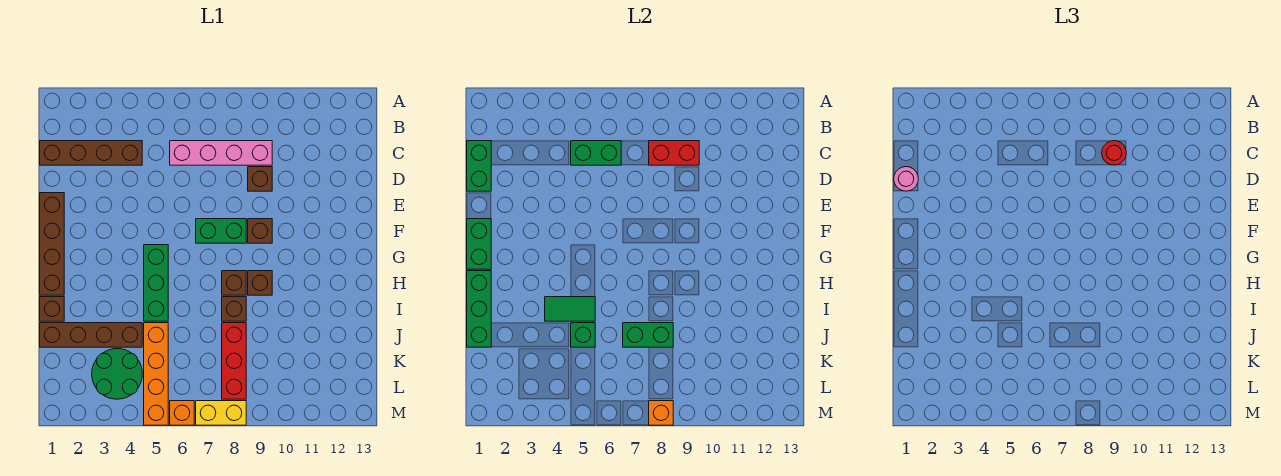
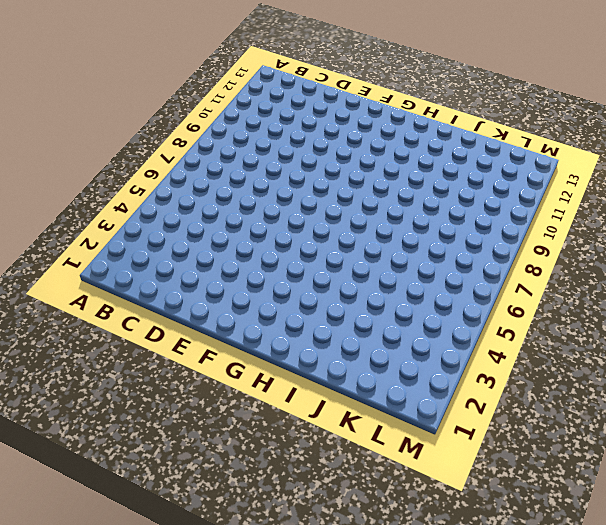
none -> brown brick C1:C4 level 1
none -> pink brick C6:C9 level 1
none -> brown brick D9 level 1

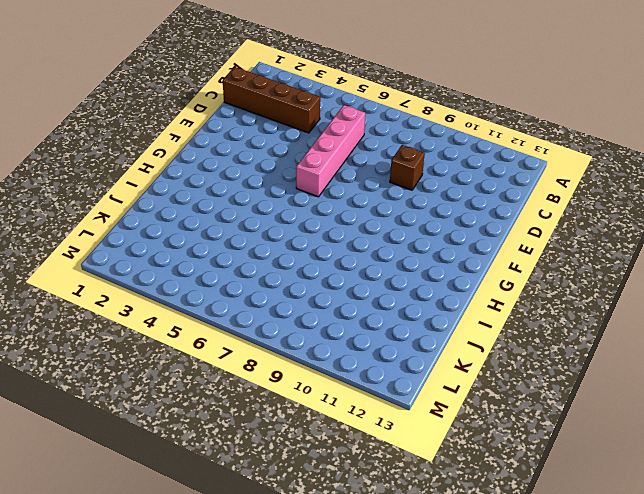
pink brick C6:F6 level 1 -> pink brick C6:C9 level 1
none -> brown brick E1:H1 level 1
none -> green brick F7:F8 level 1
none -> brown brick F9 level 1

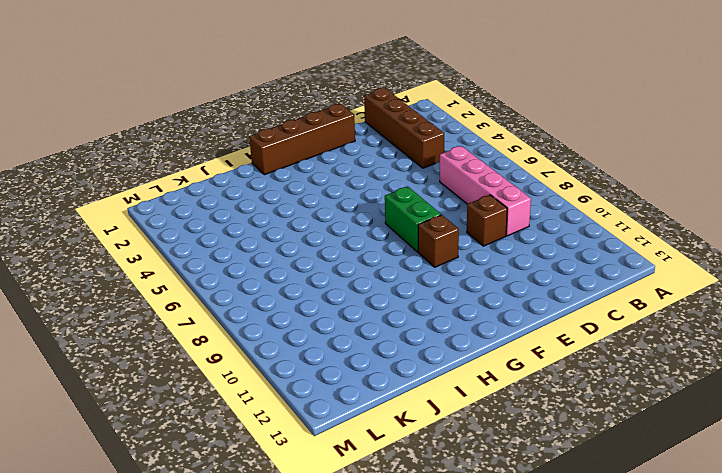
none -> green brick G5:I5 level 1
none -> brown brick H8 level 1
none -> brown brick H9 level 1

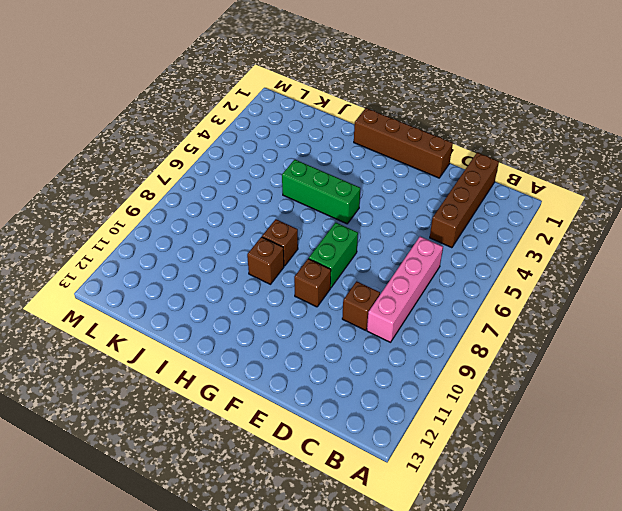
none -> brown brick I1 level 1
none -> brown brick I8 level 1
none -> brown brick J1:J4 level 1

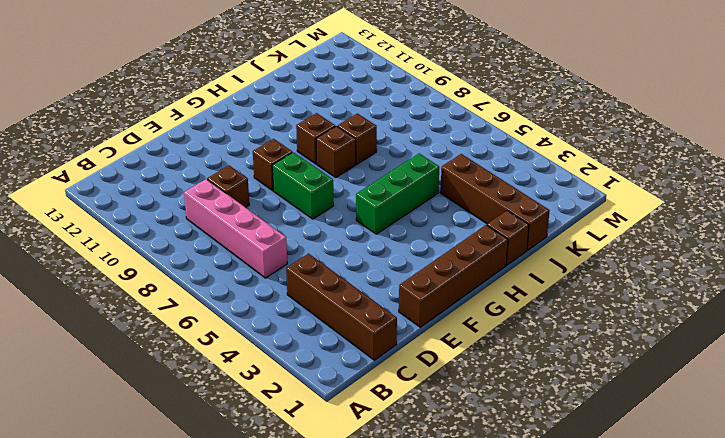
none -> orange brick J5:M5 level 1
none -> red brick J8:L8 level 1
none -> green round brick K3:L4 level 1

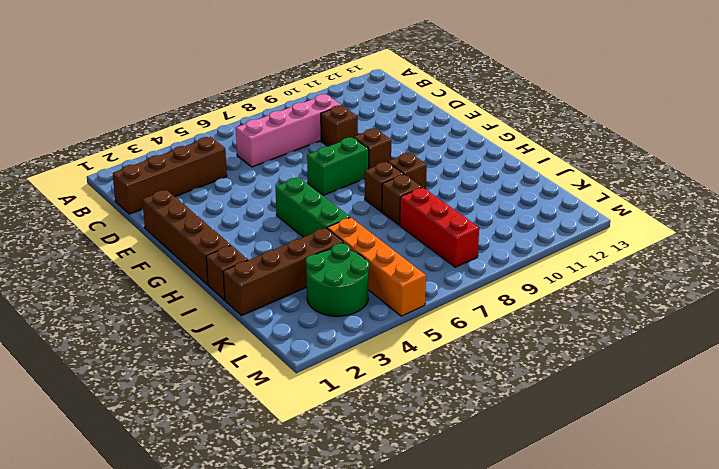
none -> orange brick M6 level 1
none -> yellow brick M7:M8 level 1
none -> green brick C1:D1 level 2

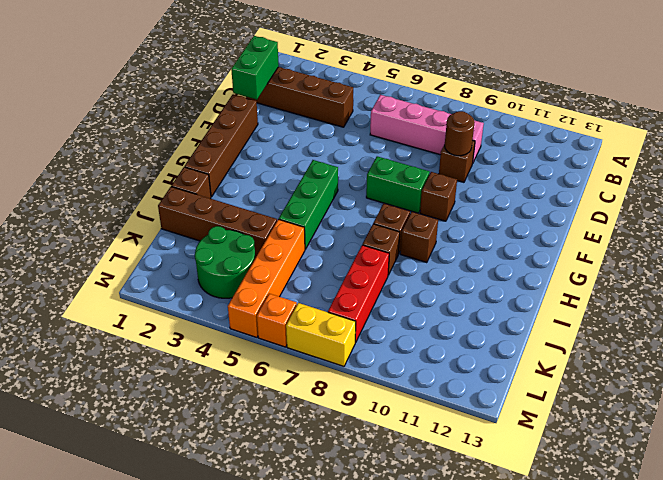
brown round brick D9 level 2 -> none
none -> green brick C5:C6 level 2
none -> red brick C8:C9 level 2
none -> green brick F1:G1 level 2

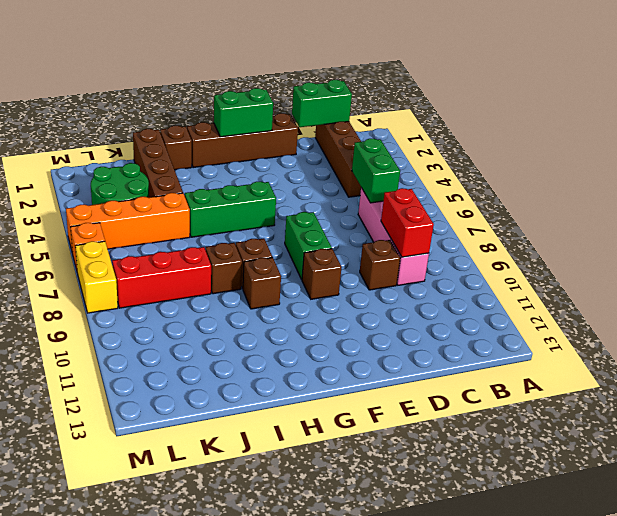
none -> green brick H1:J1 level 2
none -> green tile I4:I5 level 2
none -> green brick J5 level 2

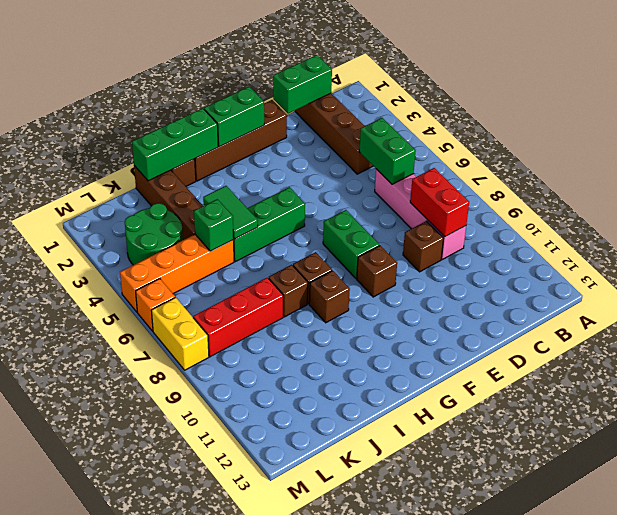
none -> green brick J7:J8 level 2
none -> orange brick M8 level 2
none -> red round brick C9 level 3

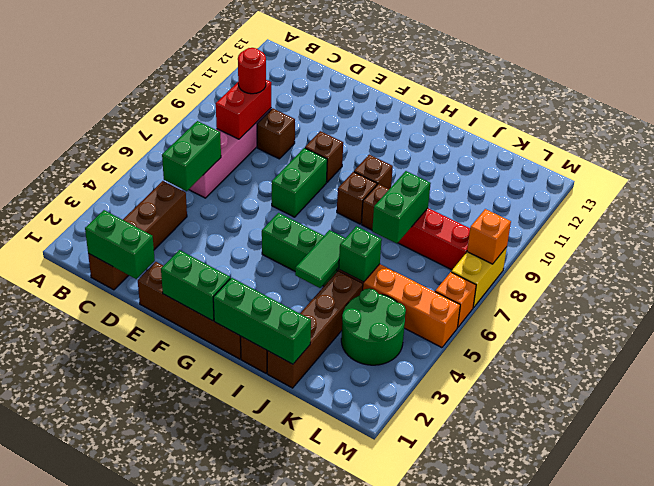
none -> pink round brick D1 level 3

